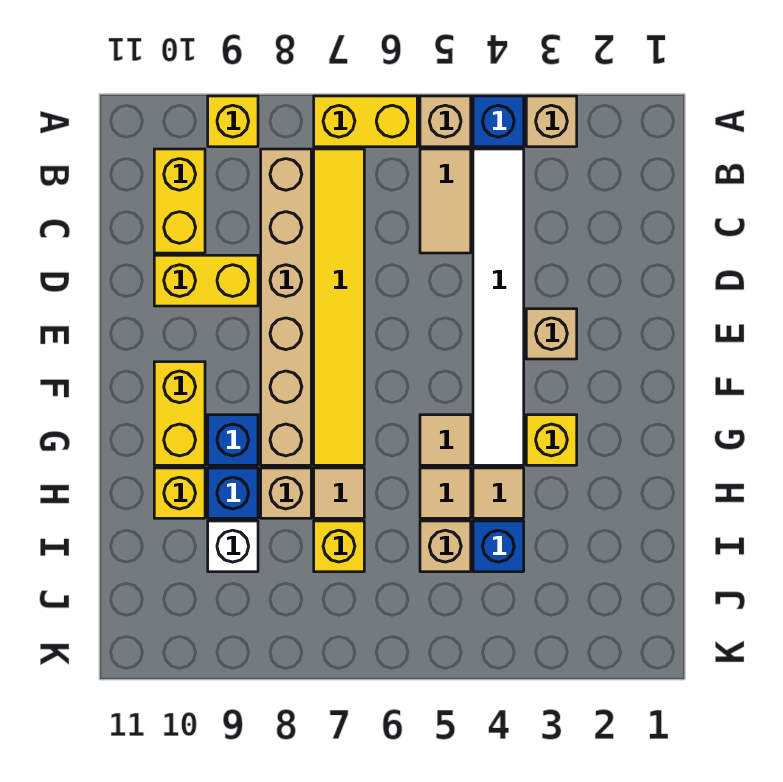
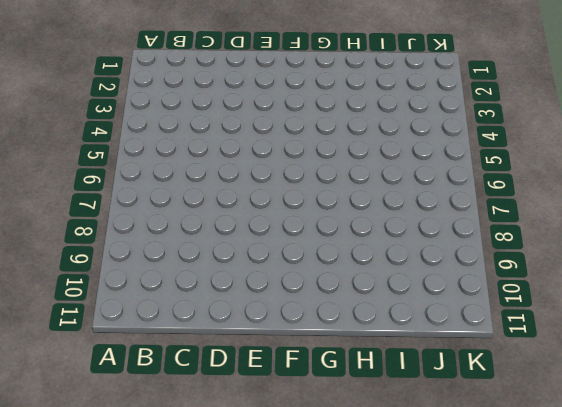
none -> tan brick A3 level 1
none -> blue brick A4 level 1
none -> tan brick A5 level 1

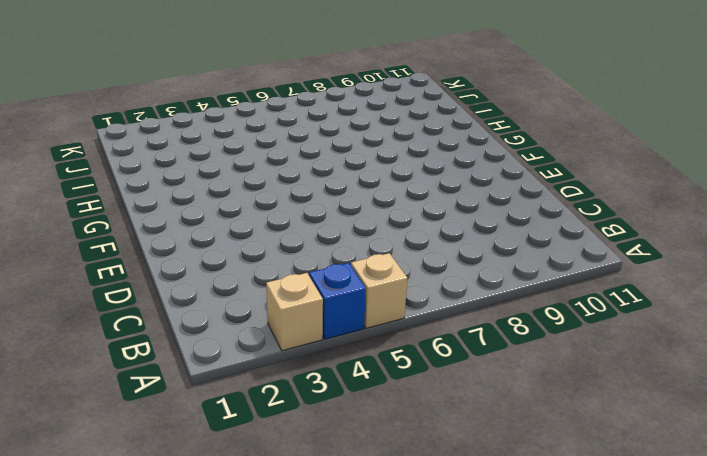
none -> yellow brick A6:A7 level 1
none -> yellow brick A9 level 1
none -> white tile B4:G4 level 1

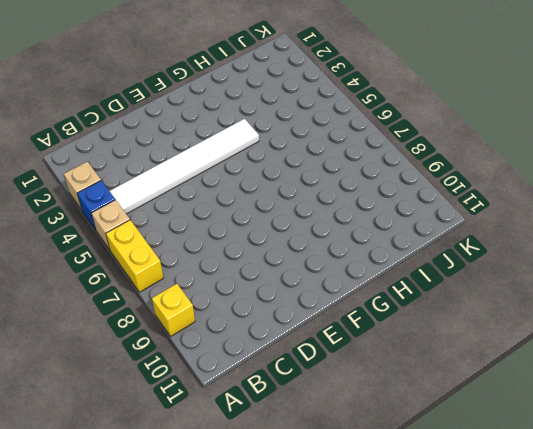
none -> tan tile B5:C5 level 1
none -> yellow tile B7:G7 level 1
none -> tan brick B8:G8 level 1

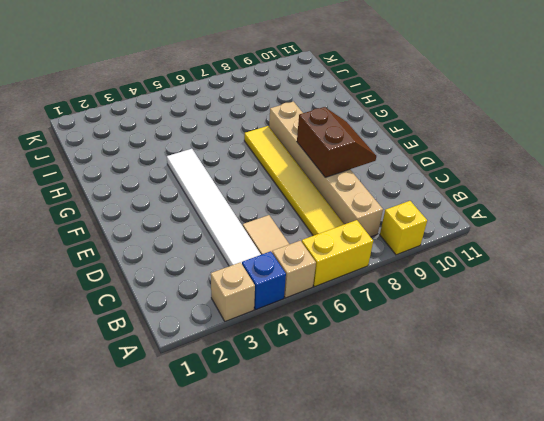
brown slope D8:E9 level 2 top 8 -> none
none -> yellow brick B10:C10 level 1
none -> yellow brick D9:D10 level 1
none -> tan brick E3 level 1

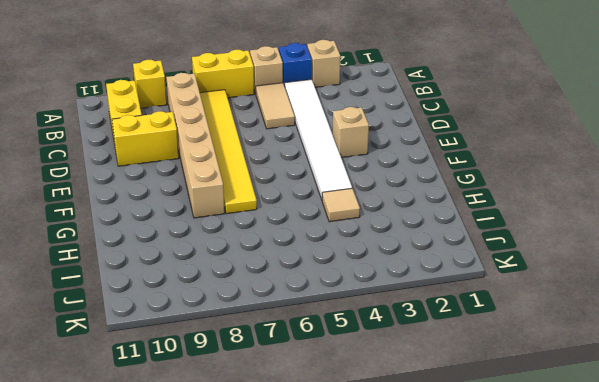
none -> yellow brick F10:G10 level 1
none -> yellow brick G3 level 1
none -> tan tile G5 level 1

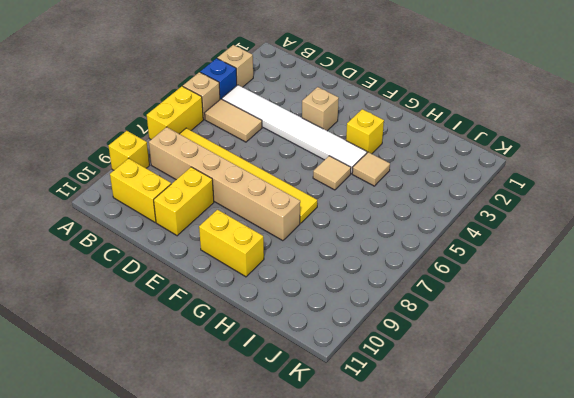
none -> blue brick G9 level 1
none -> tan tile H5 level 1
none -> tan tile H7 level 1

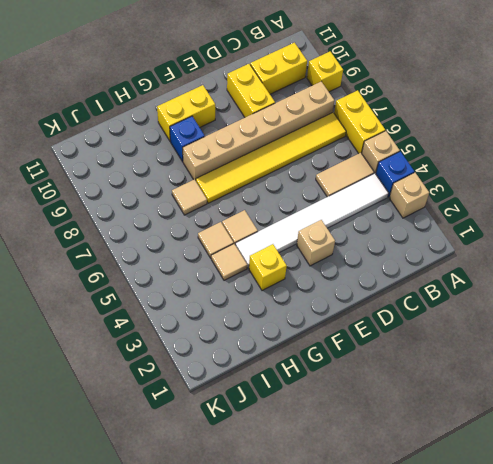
none -> tan brick H8 level 1
none -> blue brick H9 level 1
none -> yellow brick H10 level 1

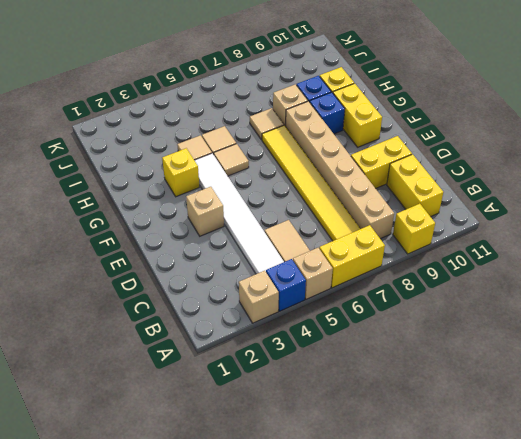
none -> blue brick I4 level 1
none -> tan brick I5 level 1
none -> yellow brick I7 level 1

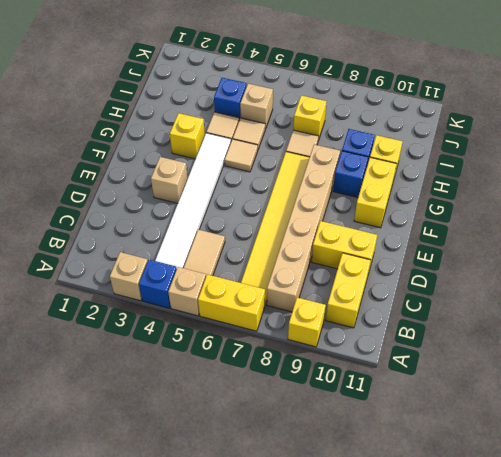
none -> tan brick H8 level 1
none -> white brick I9 level 1

